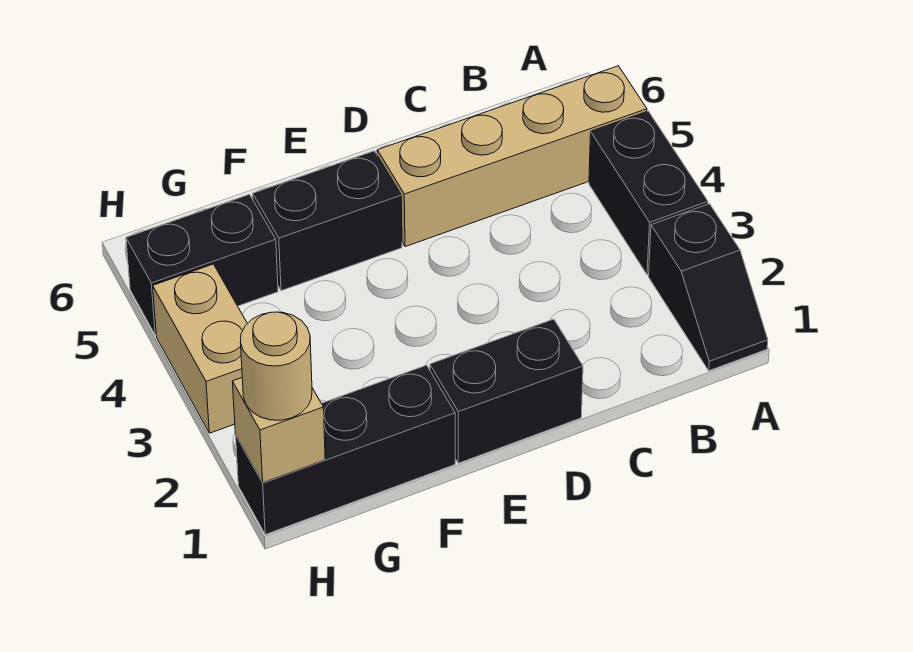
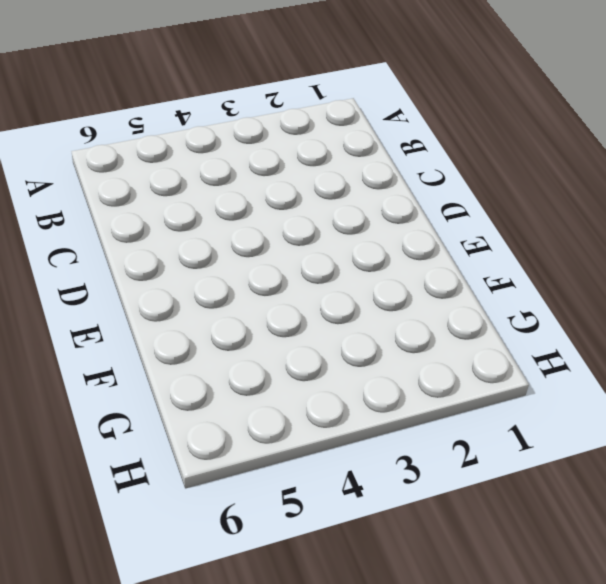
none -> black slope A1:A2 level 1 top 2
none -> black brick A3:A4 level 1

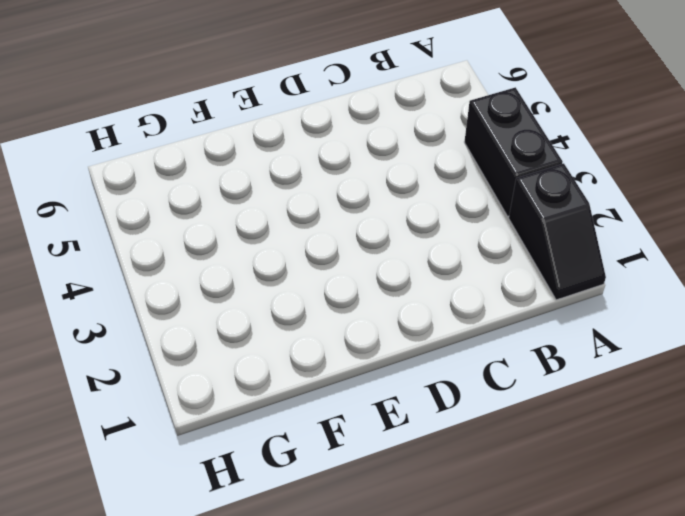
none -> tan brick A5:D5 level 1
none -> black brick D1:E1 level 1

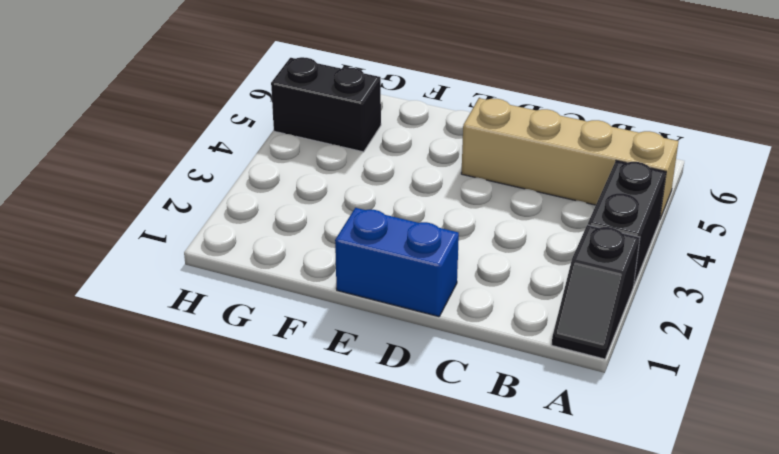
blue brick D1:E1 level 1 -> black brick D1:E1 level 1
none -> black brick E5:F5 level 1
none -> black brick F1:H1 level 1

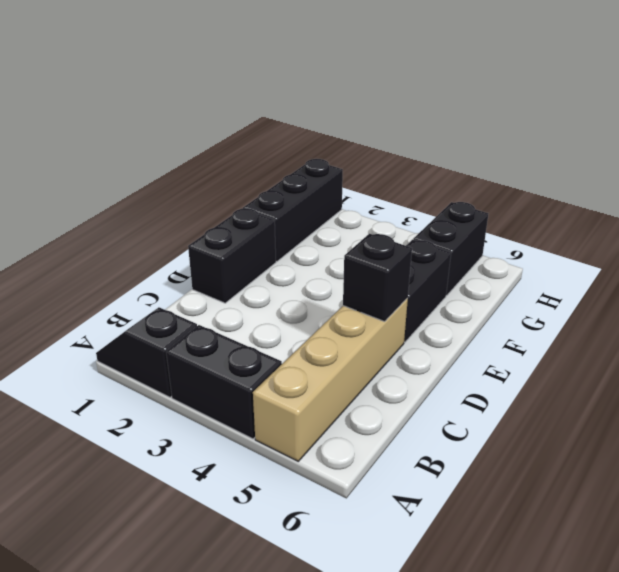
black brick D5 level 2 -> none
none -> tan brick H3:H4 level 1
none -> tan brick H1 level 2

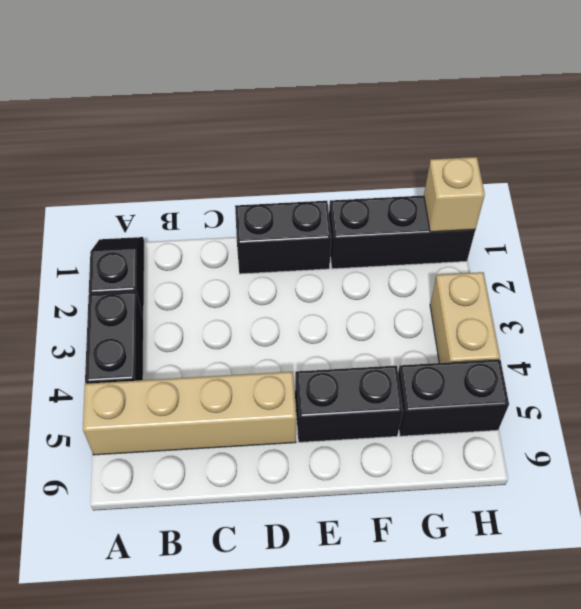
none -> tan round brick H1 level 3

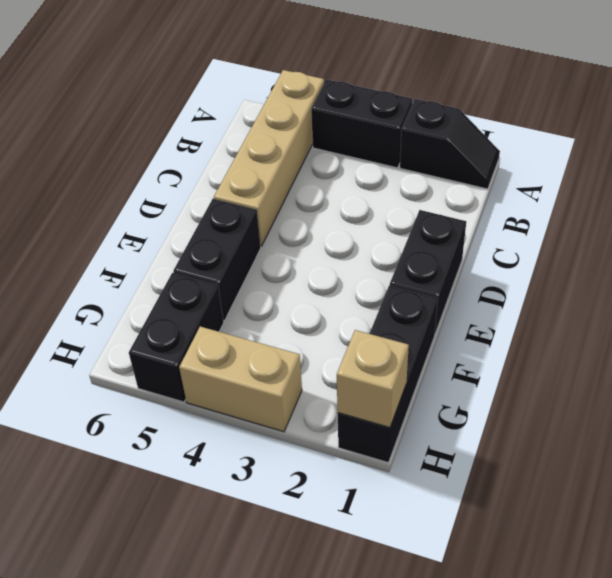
none -> tan round brick H1 level 3

